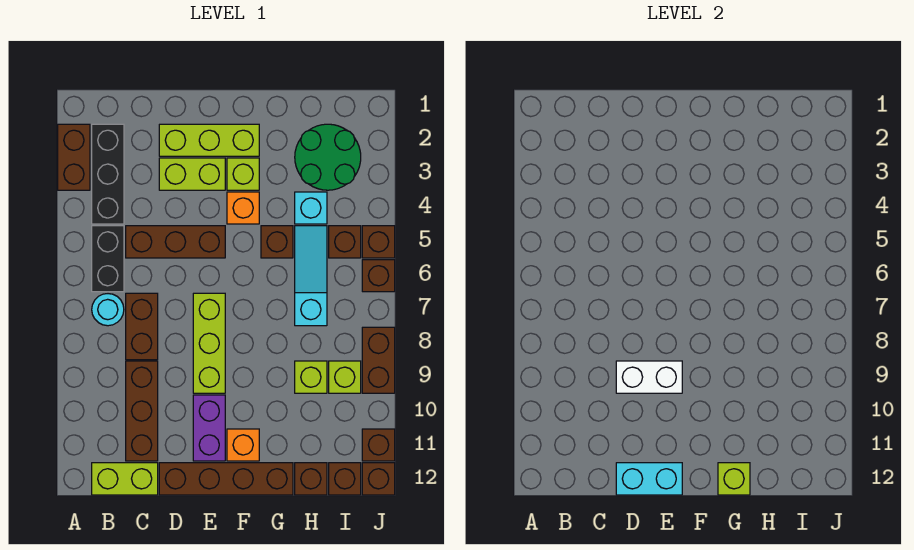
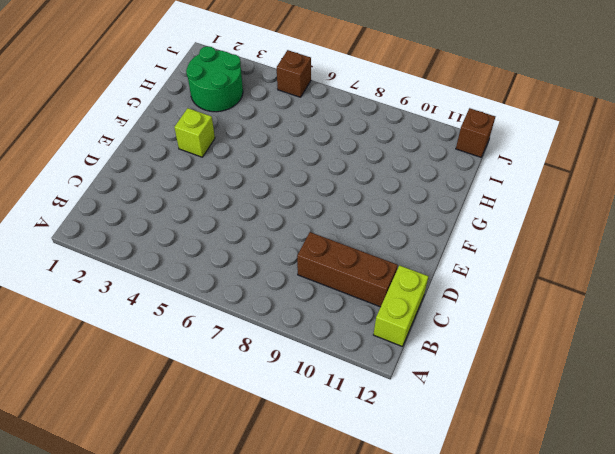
none -> brown brick A2:A3 level 1
none -> black brick B2:B4 level 1
none -> black brick B5:B6 level 1
none -> cyan round brick B7 level 1

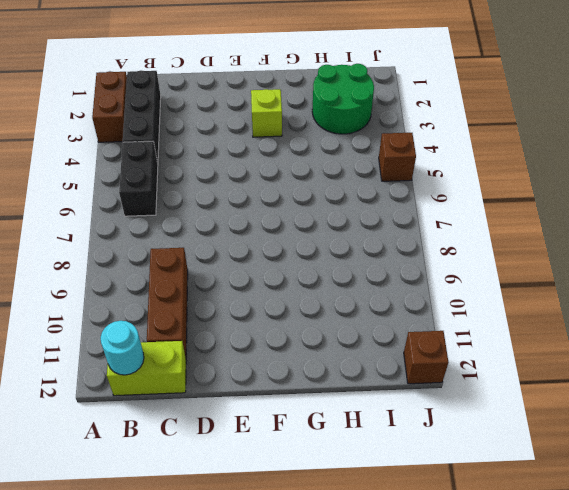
cyan round brick B12 level 2 -> cyan round brick B7 level 1
none -> brown brick C5:E5 level 1
none -> brown brick C7:C8 level 1
none -> lime brick D2:F2 level 1
none -> lime brick D3:E3 level 1

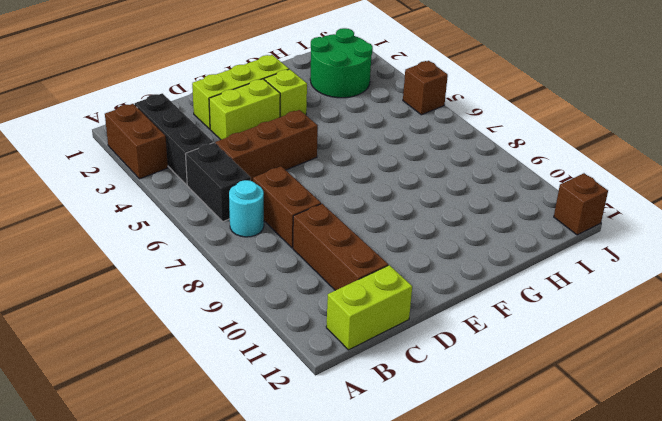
none -> brown brick D12:G12 level 1
none -> lime brick E7:E9 level 1
none -> purple brick E10:E11 level 1
none -> orange brick F4 level 1

